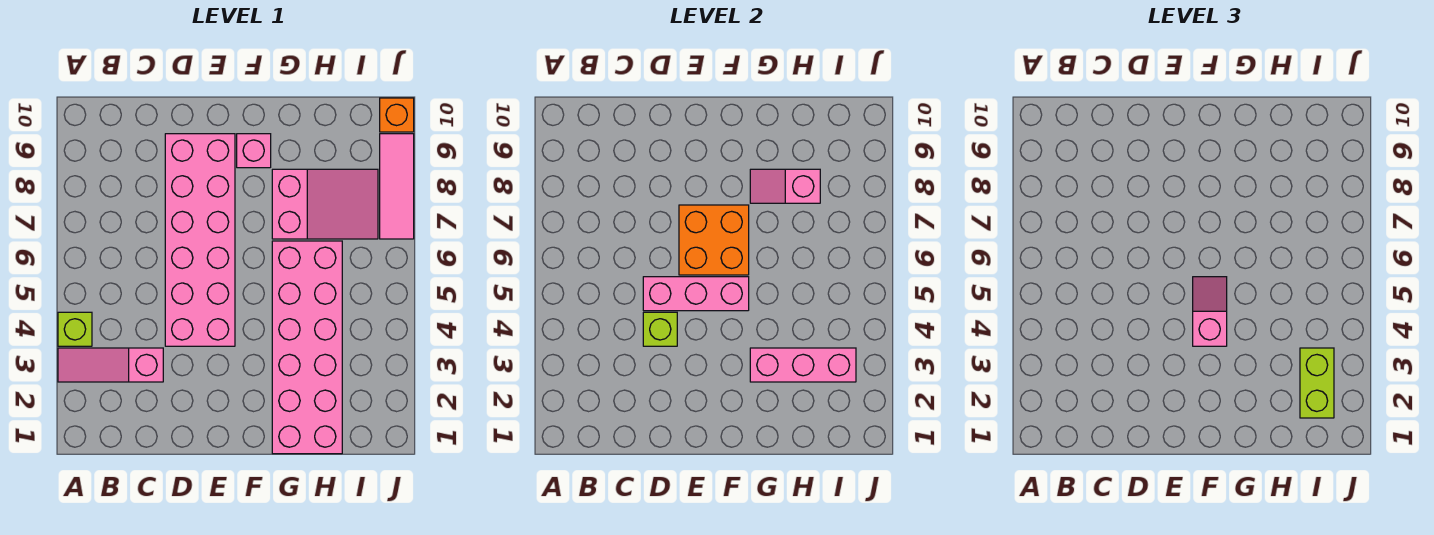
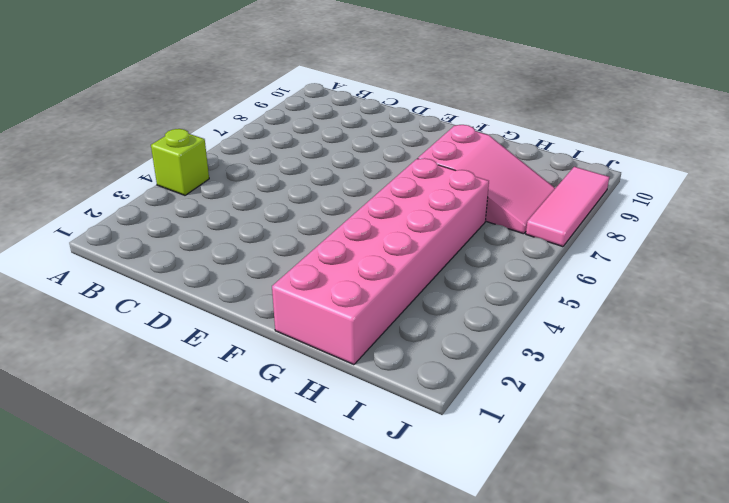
none -> pink slope A3:C3 level 1 top C
none -> pink brick D4:E9 level 1
none -> pink brick F9 level 1

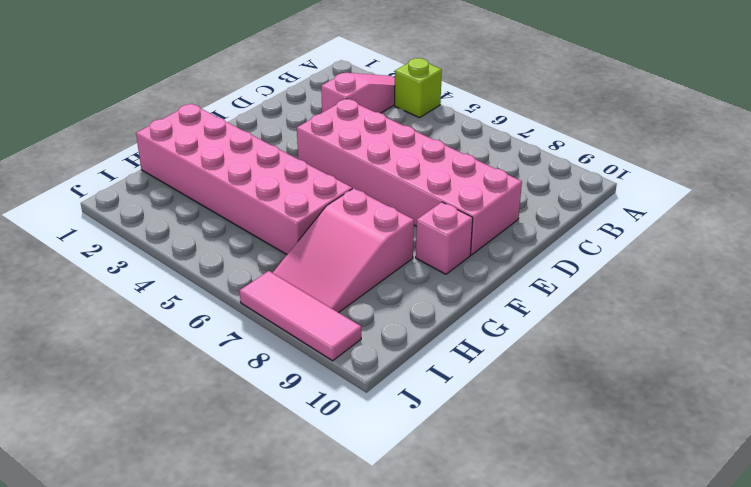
none -> orange brick J10 level 1
none -> lime brick D4 level 2
none -> pink brick D5:F5 level 2

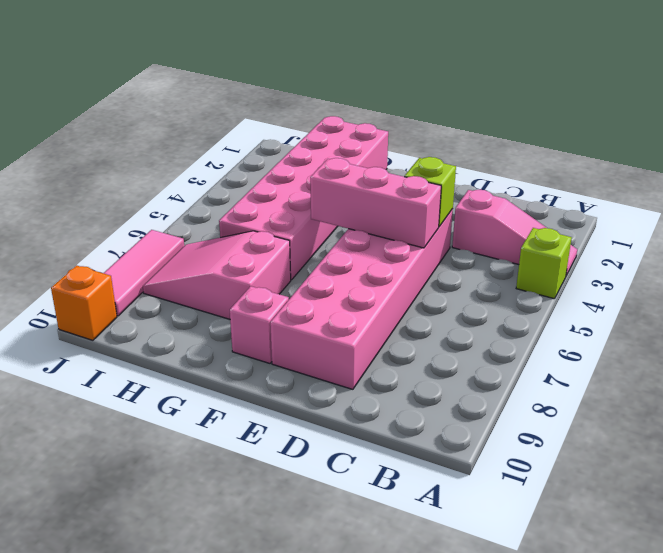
none -> orange brick E6:F7 level 2
none -> pink brick G3:I3 level 2
none -> pink slope G8:H8 level 2 top H

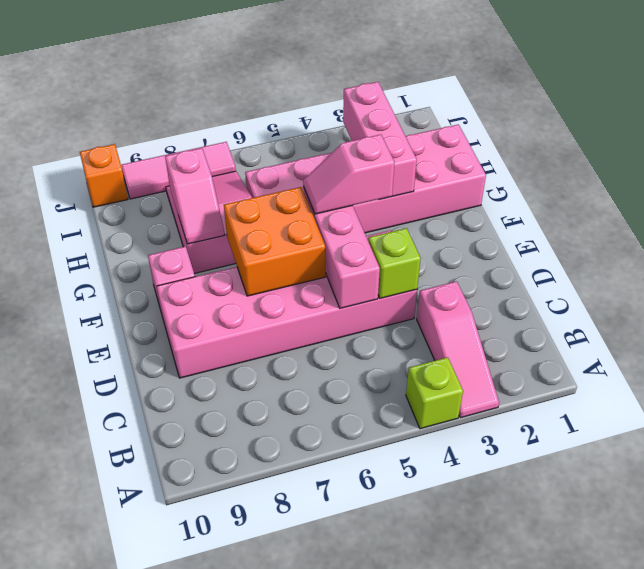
none -> lime brick I2:I3 level 3

